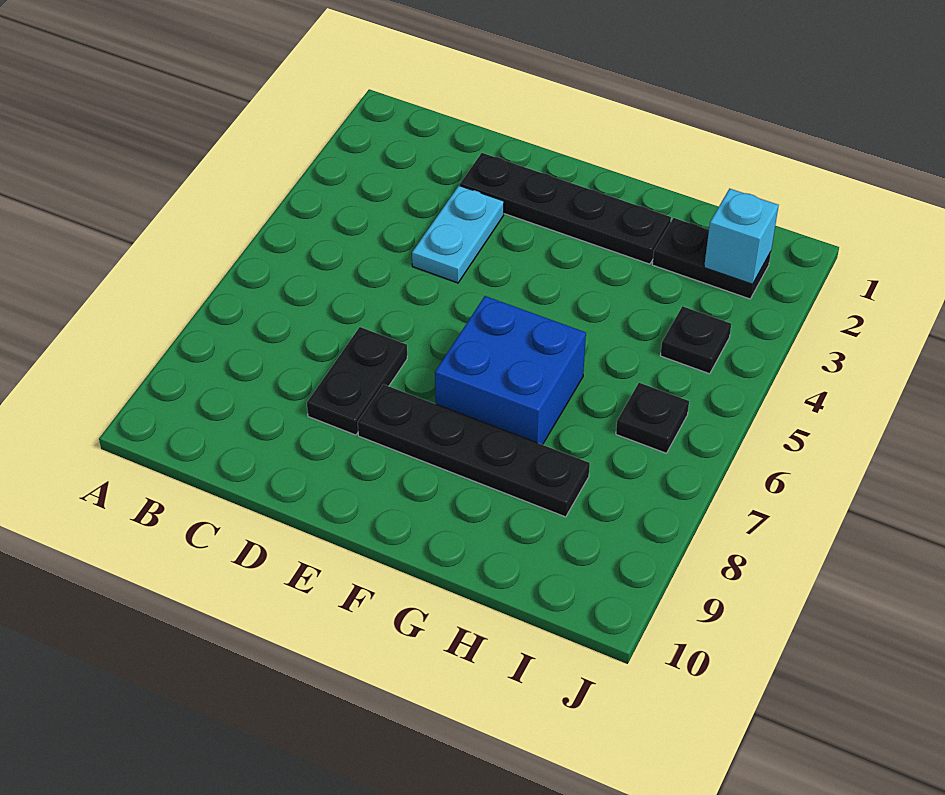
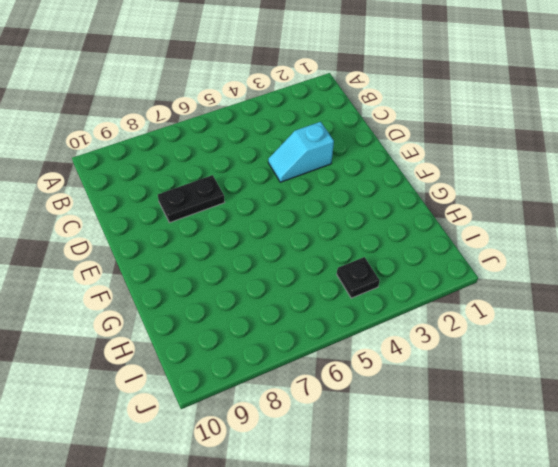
cyan slope D3:D4 level 1 top 3 -> cyan plate D3:D4 level 1
none -> black plate D2:G2 level 1
none -> black plate E8:H8 level 1

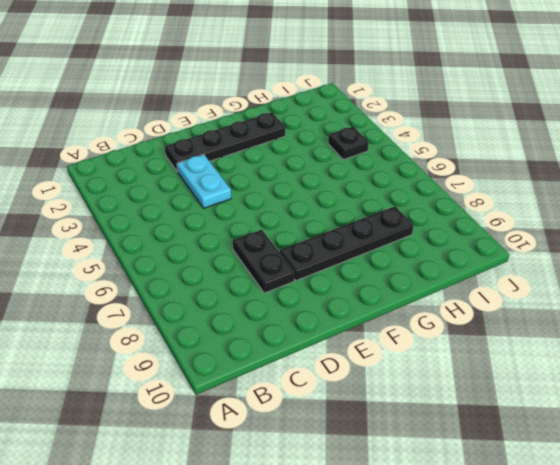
none -> blue brick F6:G7 level 1
none -> black plate H2:I2 level 1

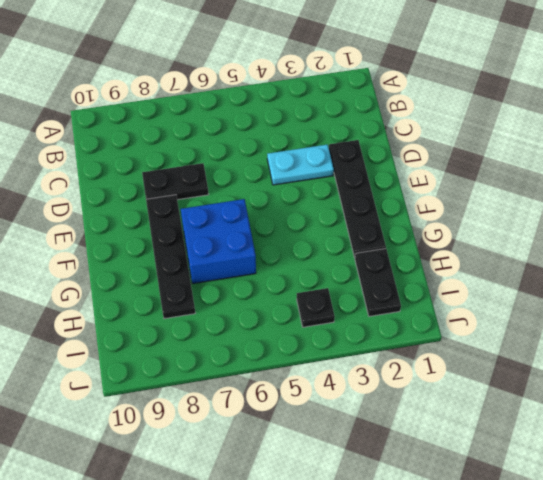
none -> black plate I6 level 1
none -> cyan brick I2 level 2

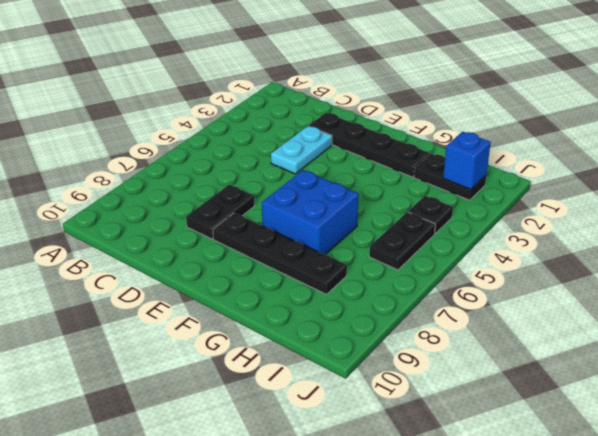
blue brick I2 level 2 -> cyan brick I2 level 2
black plate I5:I6 level 1 -> black plate I6 level 1

